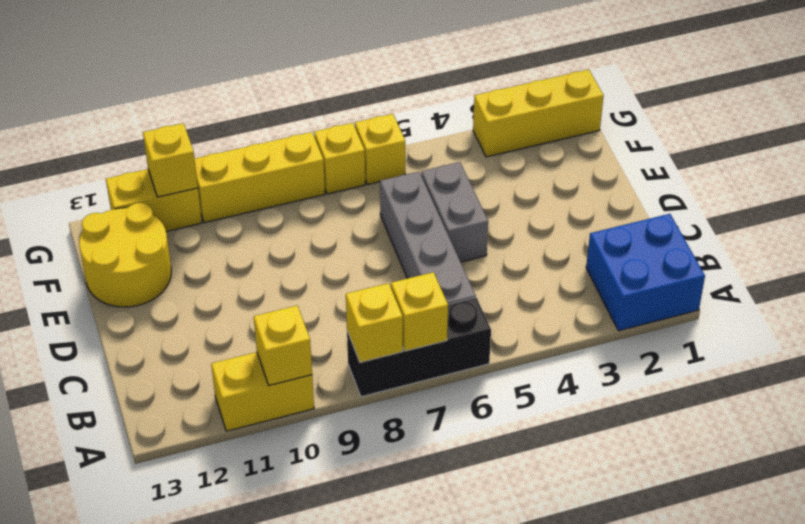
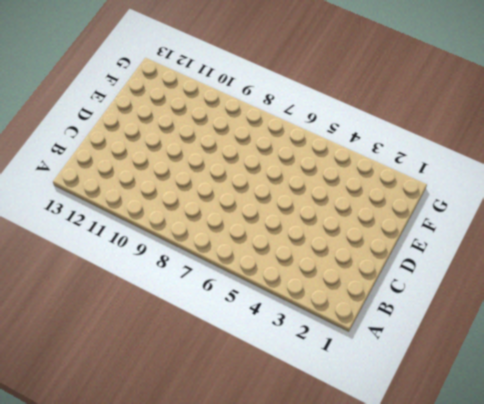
none -> blue brick A1:B2 level 1
none -> black brick A6:A8 level 1
none -> yellow brick A10:A11 level 1

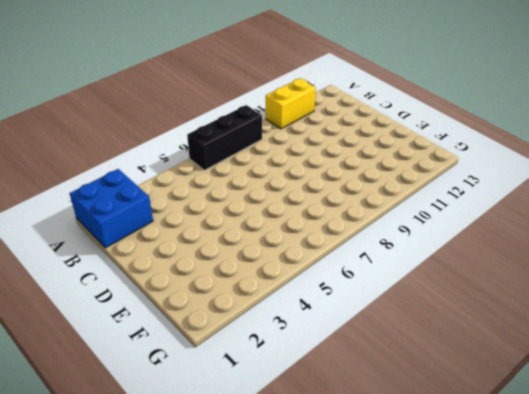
none -> grey brick B6:E6 level 1
none -> grey brick D5:E5 level 1
none -> yellow round brick E12:F13 level 1

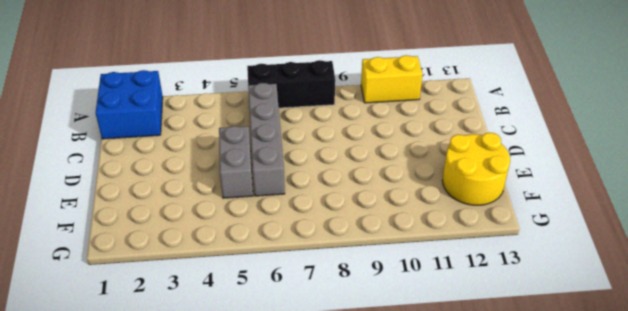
none -> yellow brick G1:G3 level 1
none -> yellow brick G6 level 1
none -> yellow brick G7 level 1

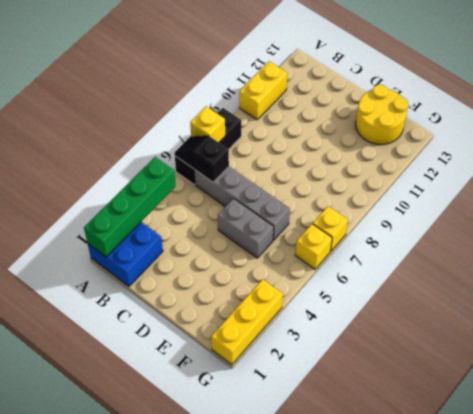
green brick A1:A4 level 2 -> none
black slope A6:B6 level 2 top B -> none
none -> yellow brick G8:G10 level 1
none -> yellow brick G11:G12 level 1
none -> yellow brick A8 level 2

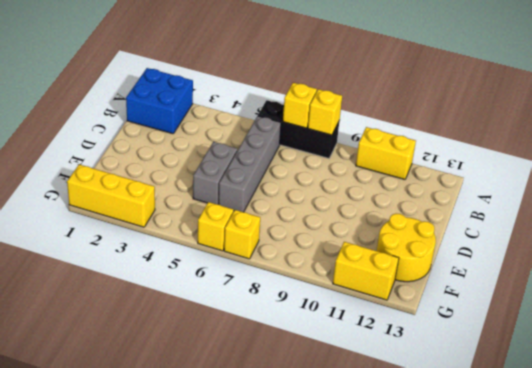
none -> yellow brick G8:G10 level 1
none -> yellow brick A10 level 2
none -> yellow brick G11 level 2

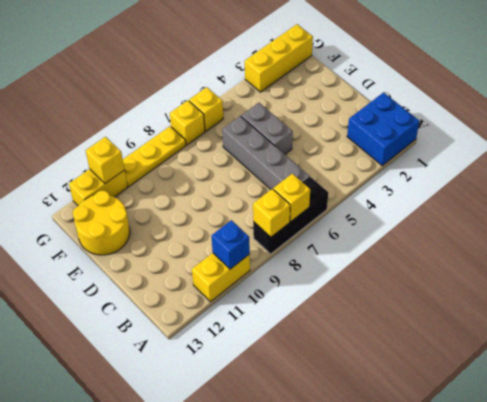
blue brick A10 level 2 -> yellow brick A10 level 2
yellow plate G8:G10 level 1 -> yellow brick G8:G10 level 1

